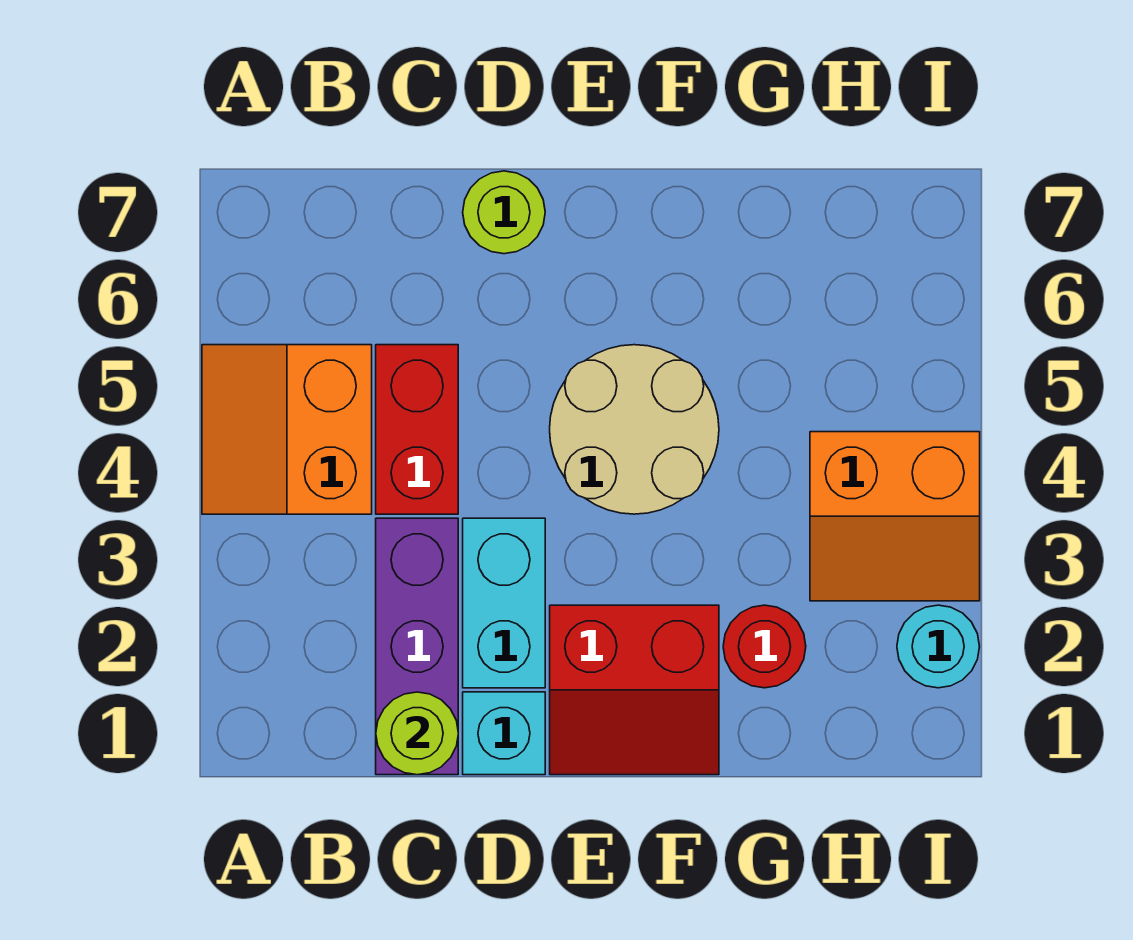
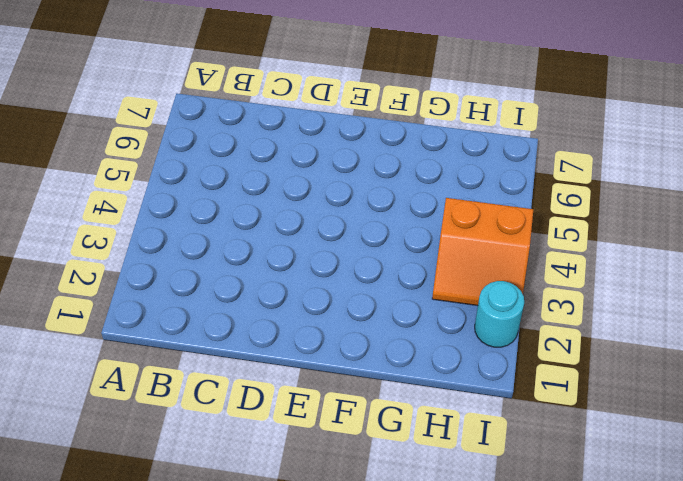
none -> orange slope A4:B5 level 1 top B
none -> purple brick C1:C3 level 1
none -> red brick C4:C5 level 1

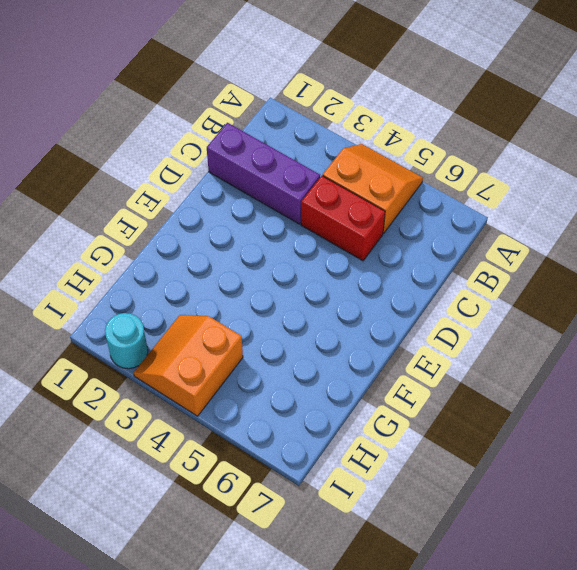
none -> cyan brick D1 level 1
none -> cyan brick D2:D3 level 1
none -> lime round brick D7 level 1

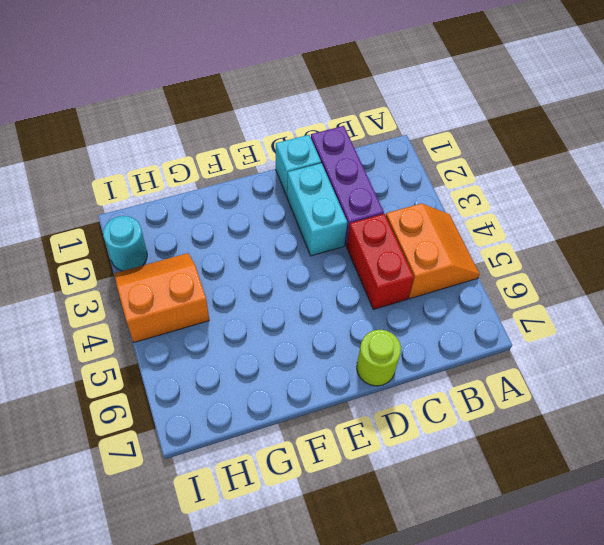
none -> red slope E1:F2 level 1 top 2
none -> tan round brick E4:F5 level 1
none -> red round brick G2 level 1

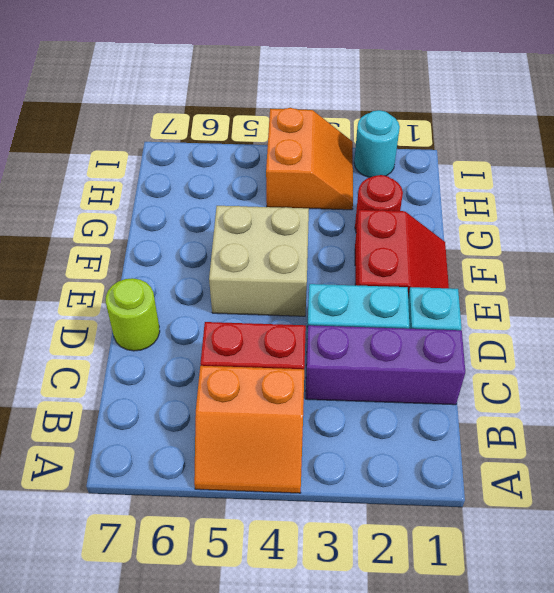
tan brick E4:F5 level 1 -> tan round brick E4:F5 level 1
none -> lime round brick C1 level 2

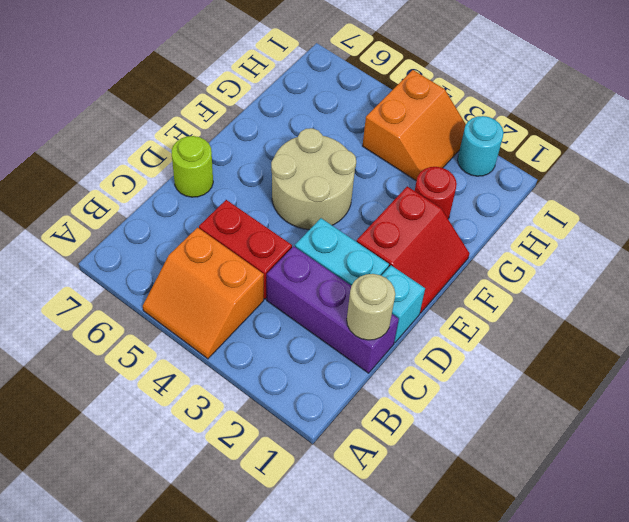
tan round brick C1 level 2 -> lime round brick C1 level 2

